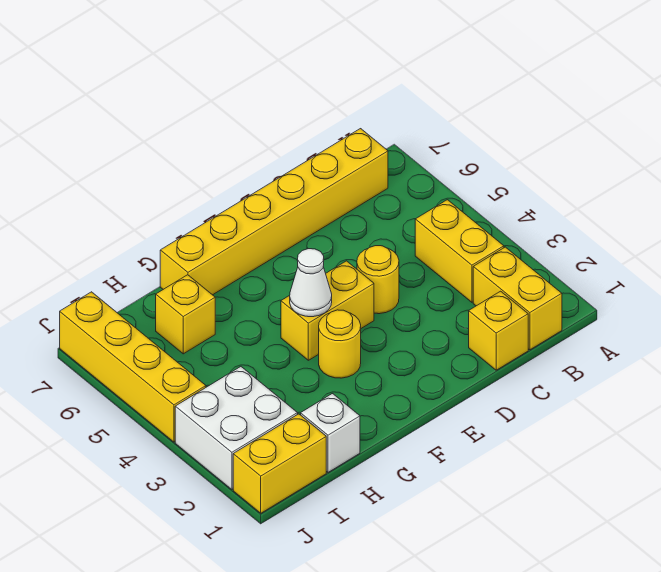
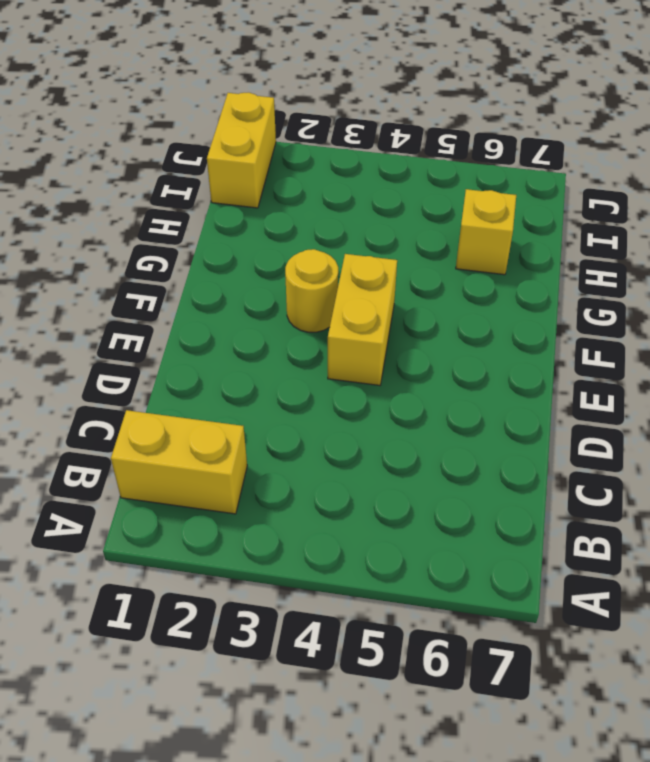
none -> yellow brick B3:B4 level 1
none -> yellow brick B7:G7 level 1
none -> yellow brick C1 level 1

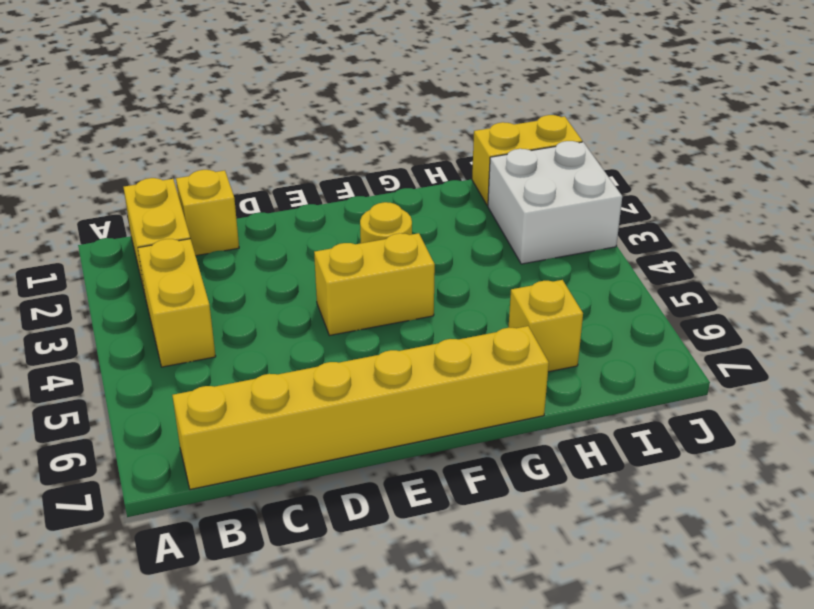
none -> yellow round brick D4 level 1
none -> white brick H1 level 1
none -> yellow brick J4:J7 level 1

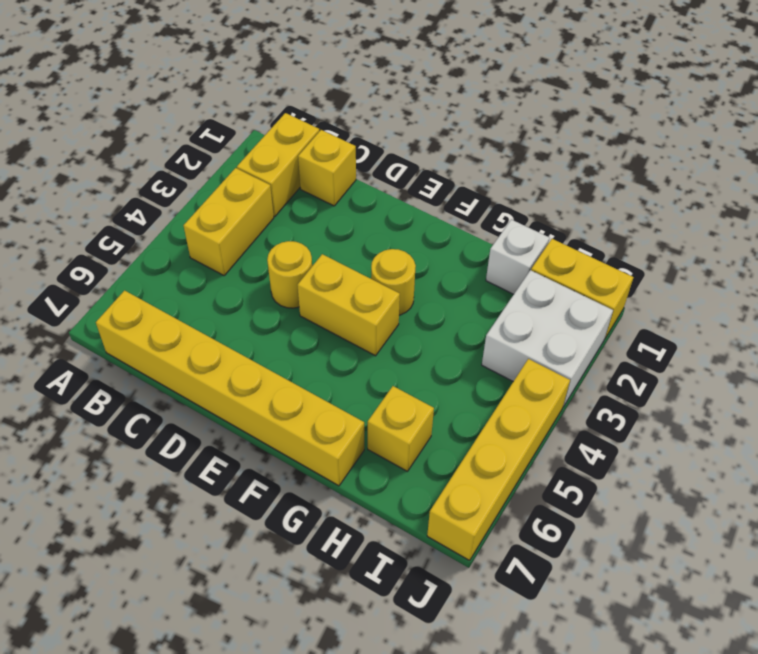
none -> white cone F4 level 2

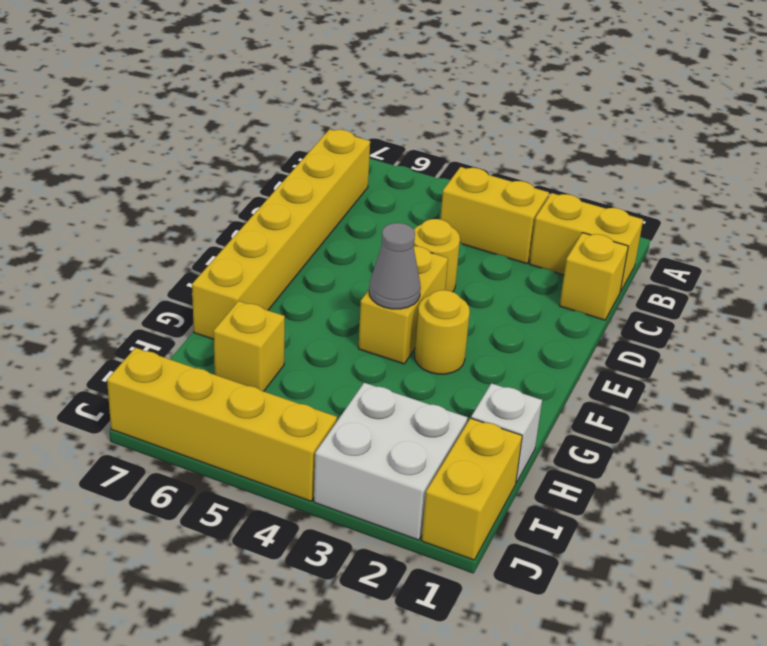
grey cone F4 level 2 -> white cone F4 level 2

